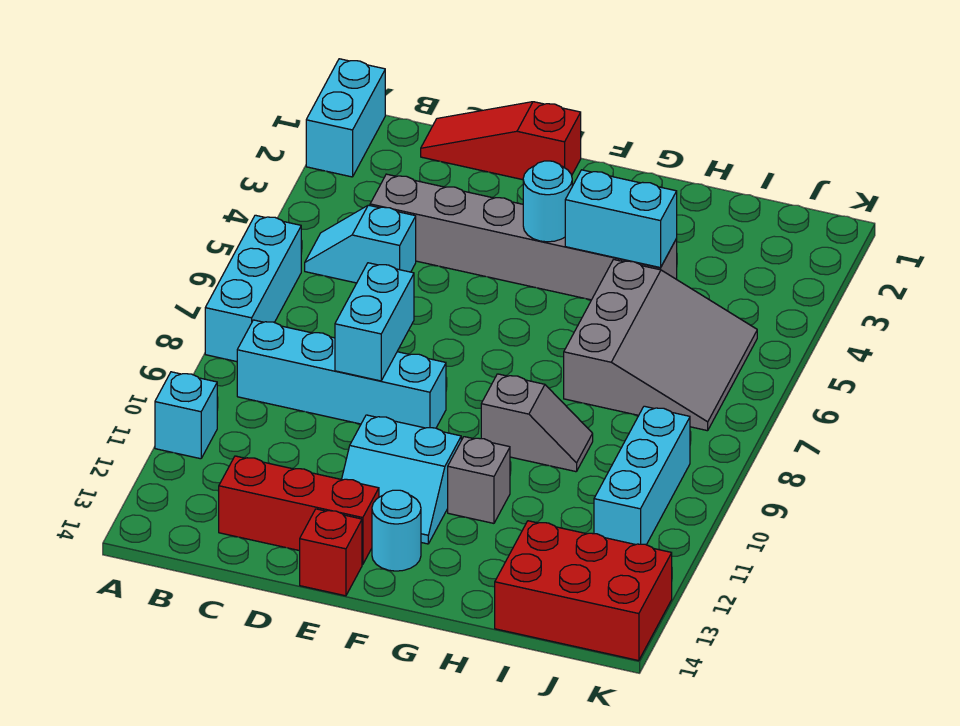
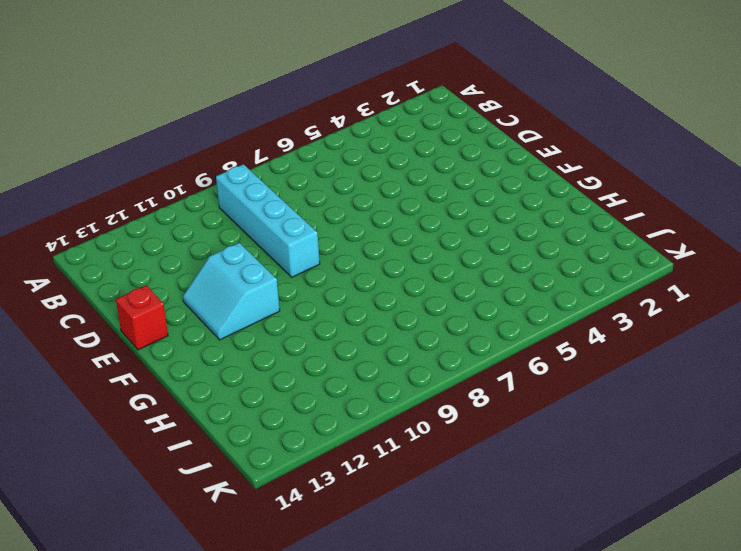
none -> cyan brick A1:A2 level 1
none -> cyan brick A6:A8 level 1
none -> cyan brick A11 level 1

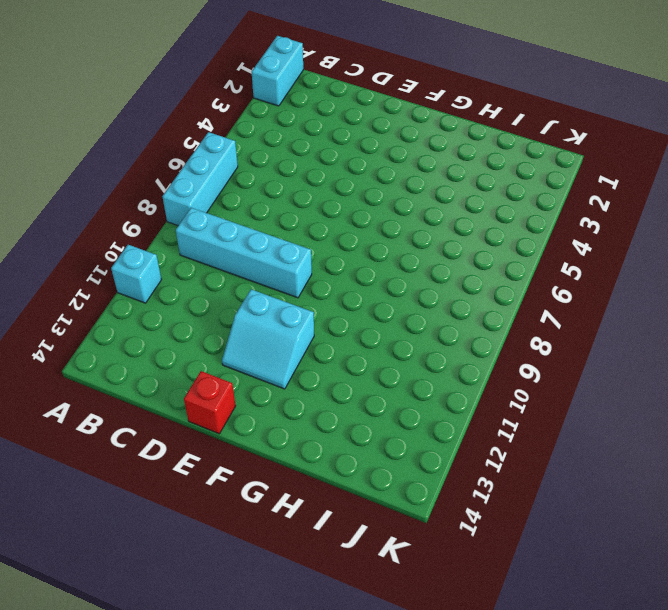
none -> cyan slope B5:C5 level 1 top C
none -> red slope C1:E1 level 1 top E
none -> grey brick C4:H4 level 1

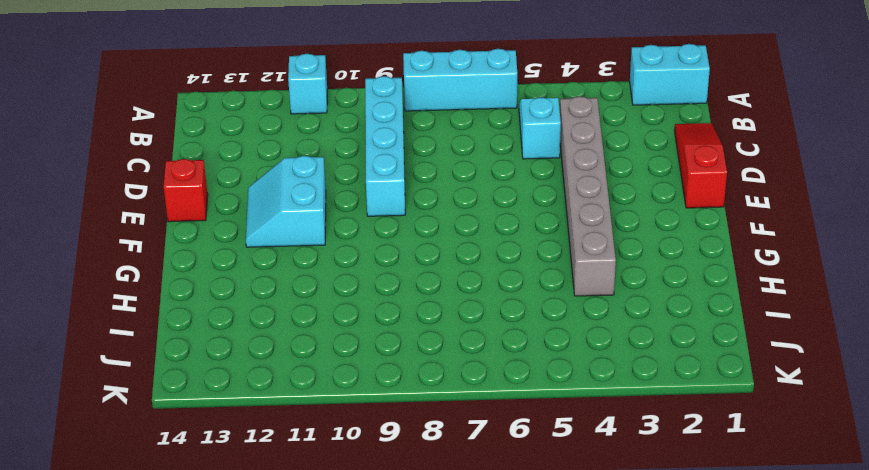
none -> red brick C13:E13 level 1
none -> cyan round brick F13 level 1
none -> grey slope G9:H9 level 1 top G

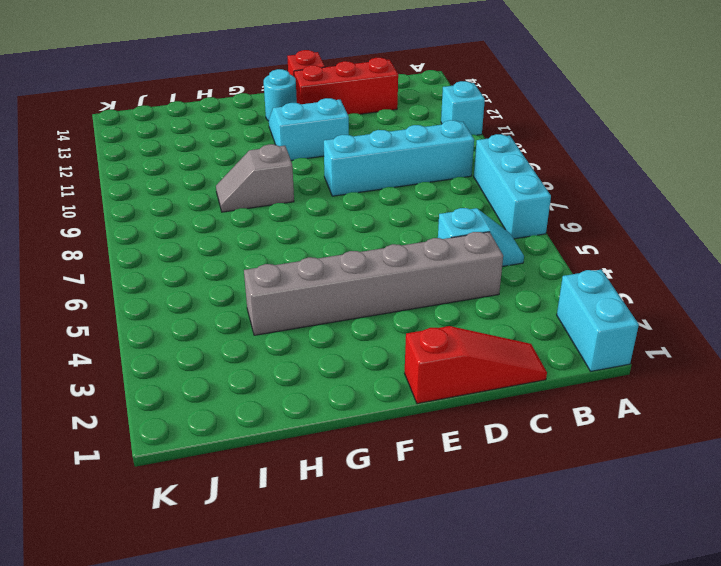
none -> grey brick G11 level 1
none -> grey slope H5:J7 level 1 top H
none -> red brick I13:K14 level 1

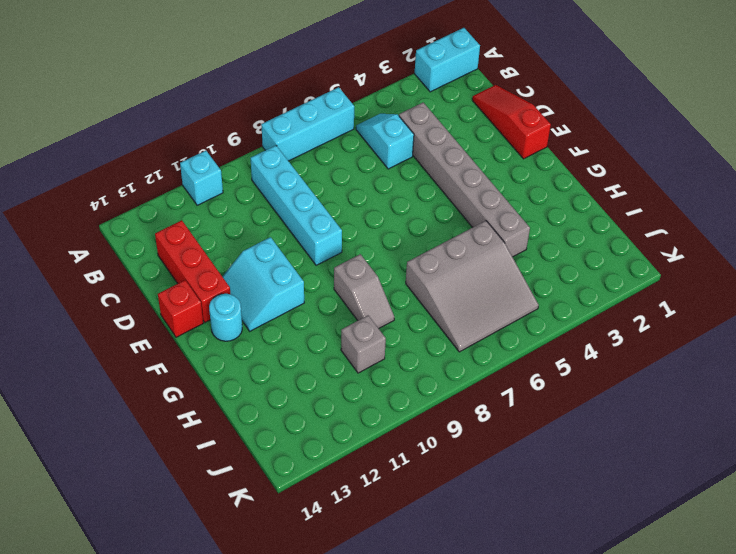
grey brick I10 level 1 -> grey brick G11 level 1
none -> red brick I13:K14 level 1
none -> cyan brick J9:J11 level 1
none -> cyan brick D8:D9 level 2

